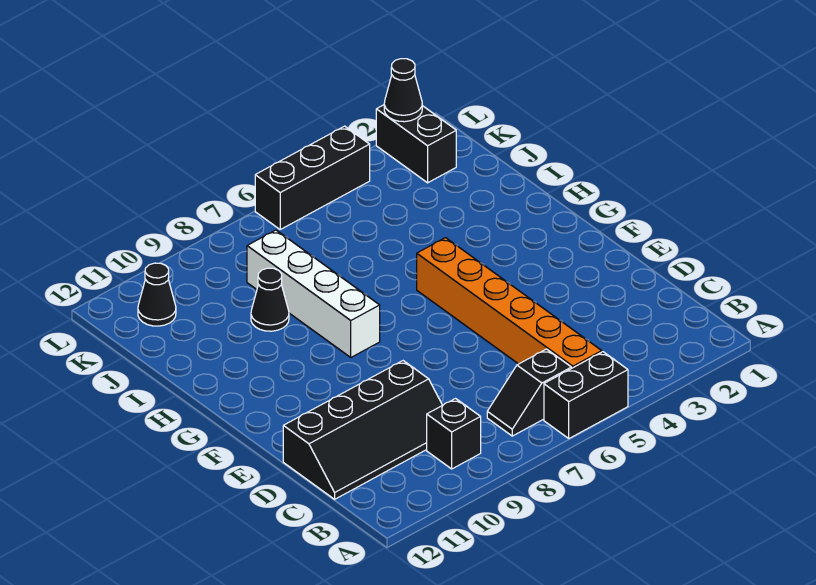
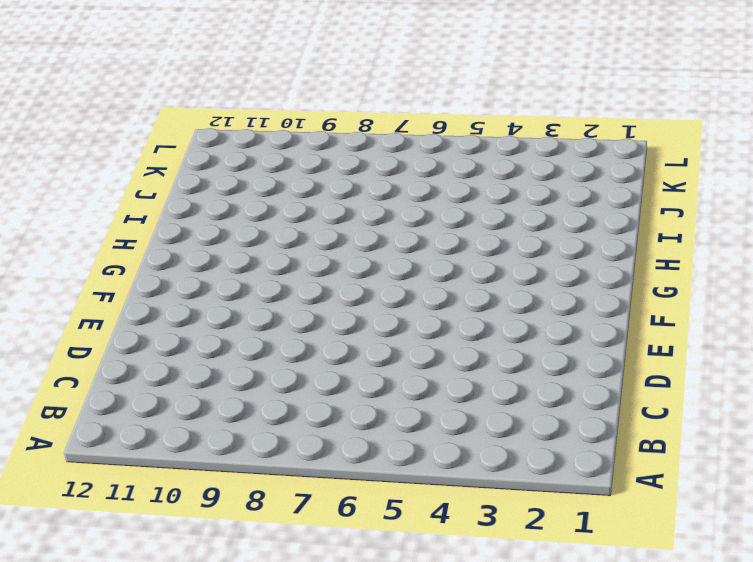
none -> black brick A5:A6 level 1
none -> orange brick B5:G5 level 1

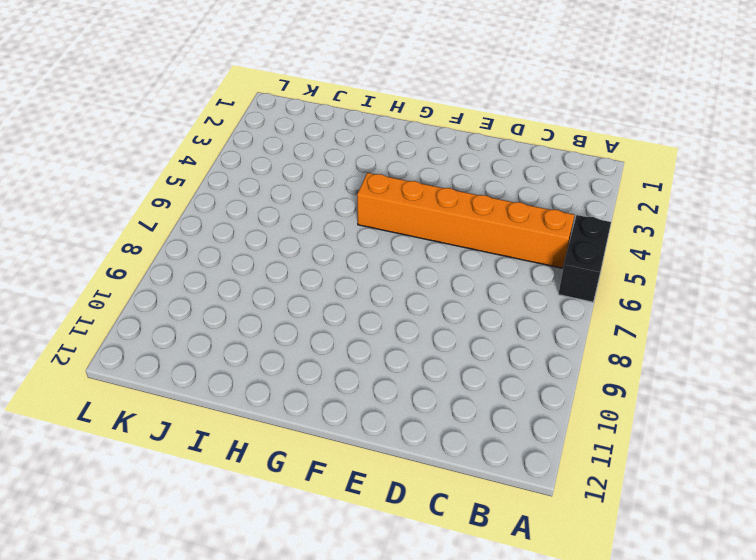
none -> black slope B6:B7 level 1 top 6
none -> black brick B9 level 1

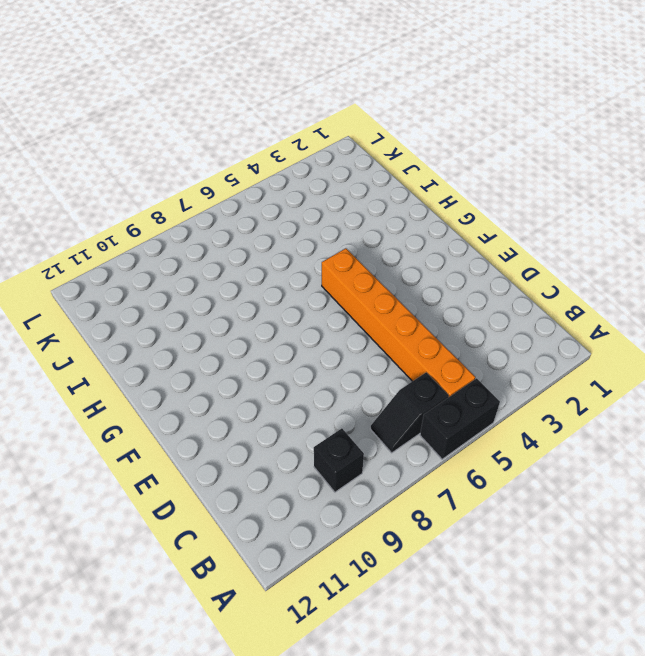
none -> black slope C9:D12 level 1 top D
none -> white brick G8:J8 level 1

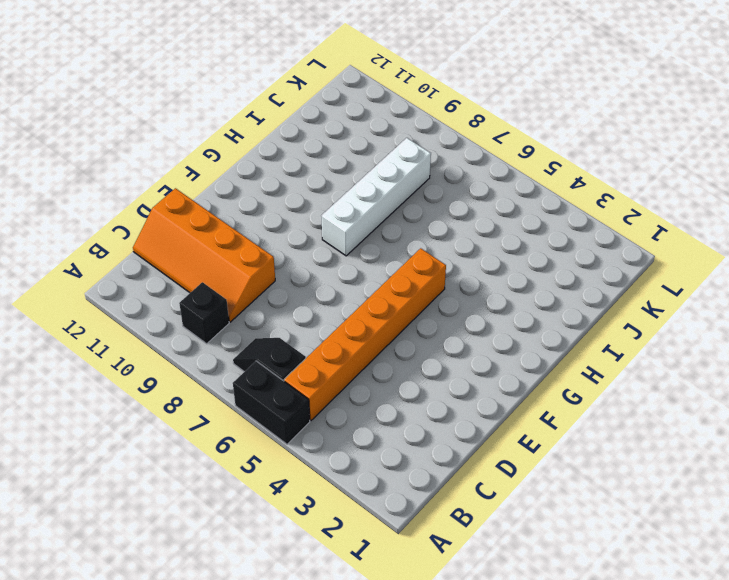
orange slope C9:D12 level 1 top D -> black slope C9:D12 level 1 top D
none -> black cone I9 level 1
none -> black brick K2:L2 level 1

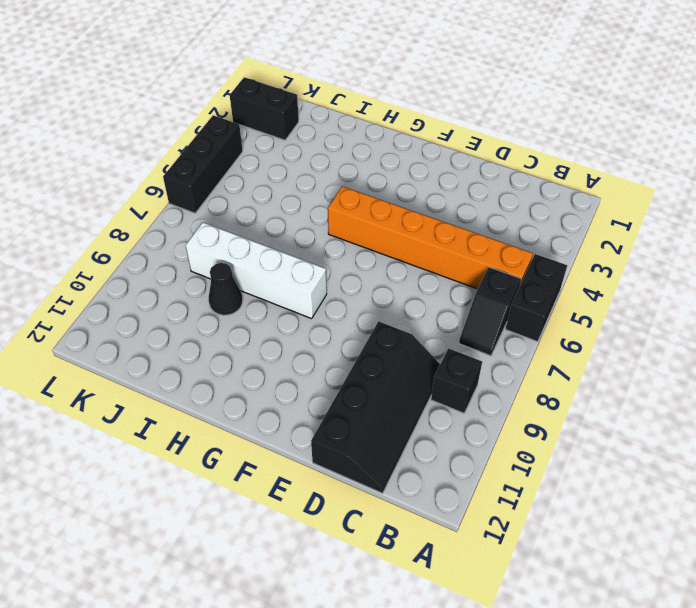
none -> black cone K11 level 1
none -> black cone L2 level 2

